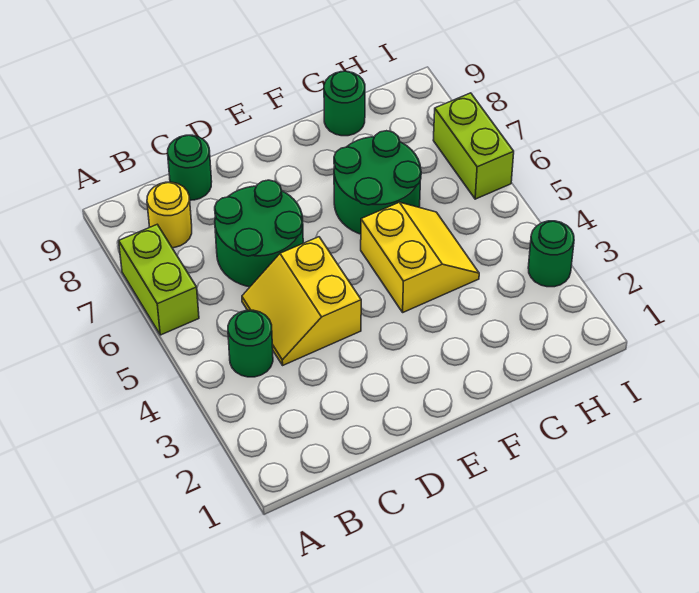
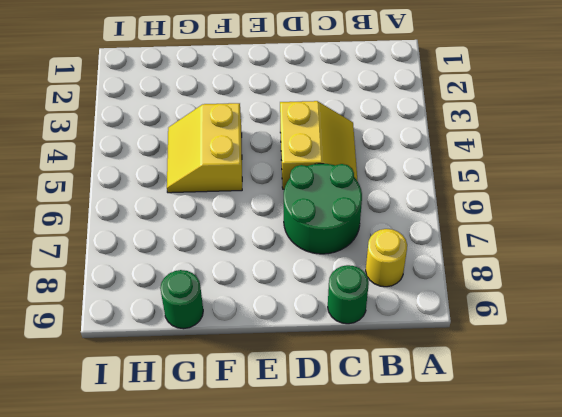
none -> lime brick A6:A7 level 1
none -> green round brick B4 level 1

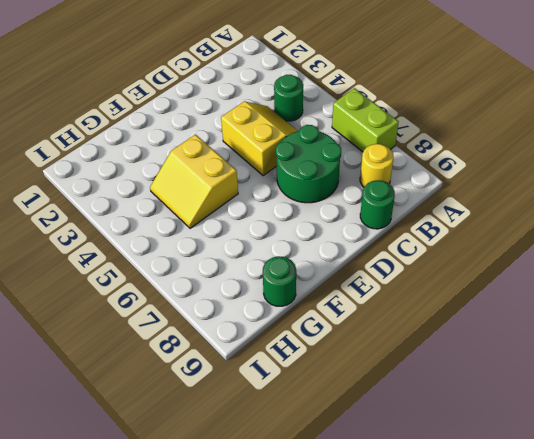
none -> green round brick F6:G7 level 1
none -> green round brick I3 level 1

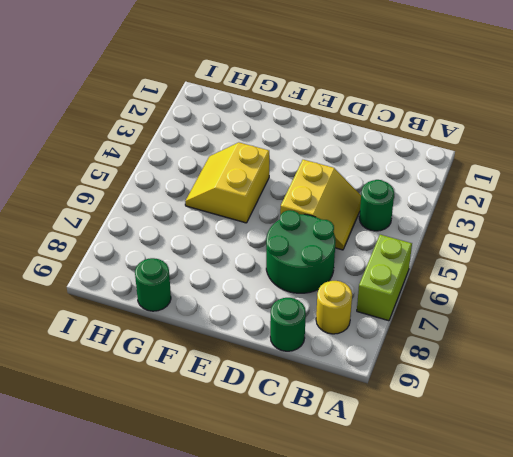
none -> green round brick F6:G7 level 1
none -> green round brick I3 level 1

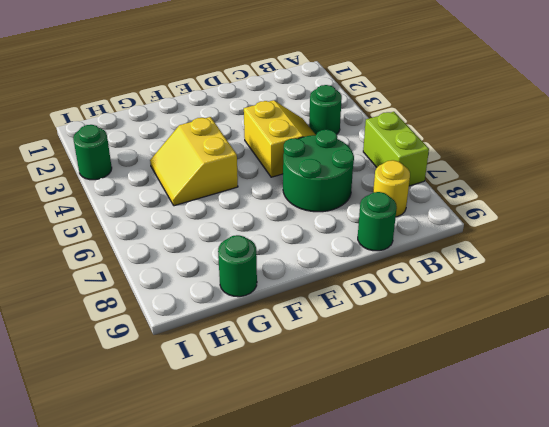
none -> green round brick F6:G7 level 1
none -> lime brick I6:I7 level 1

